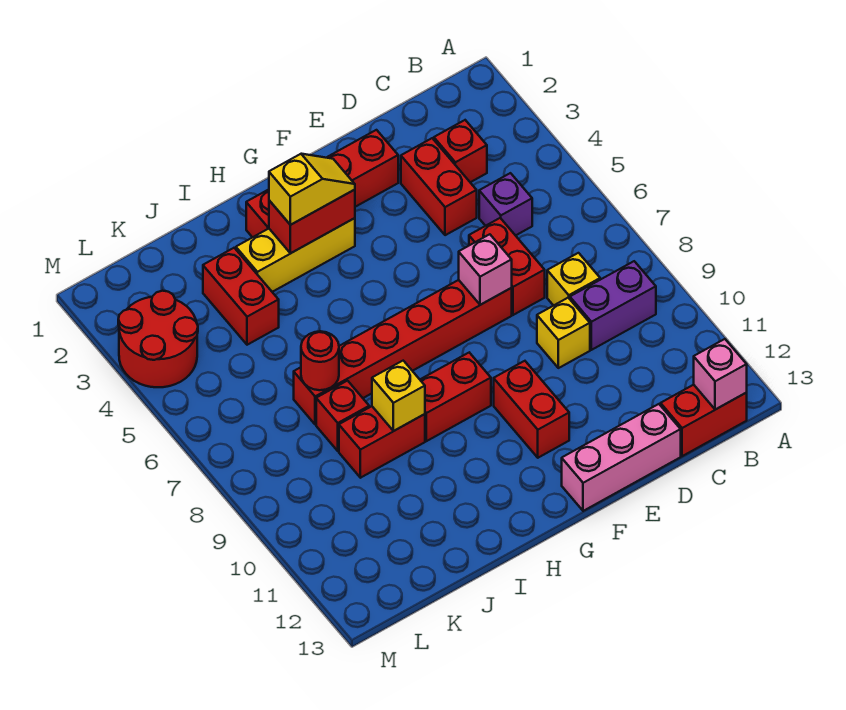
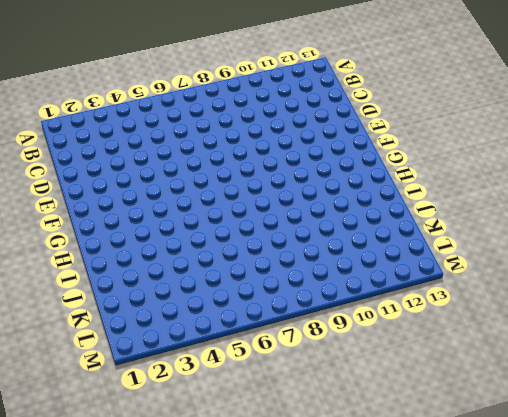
none -> purple brick B9:C9 level 1
none -> red brick B13:C13 level 1
none -> red brick C3 level 1

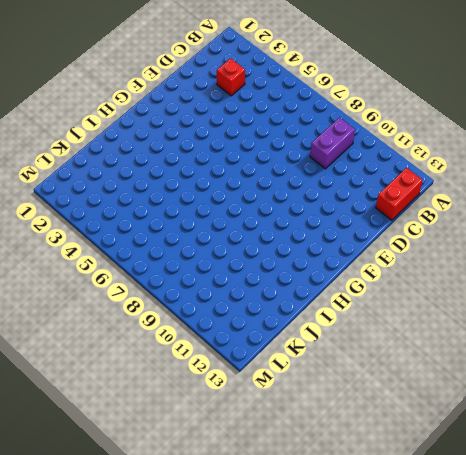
none -> purple brick C5 level 1
none -> yellow brick C8 level 1
none -> red brick D3:D4 level 1

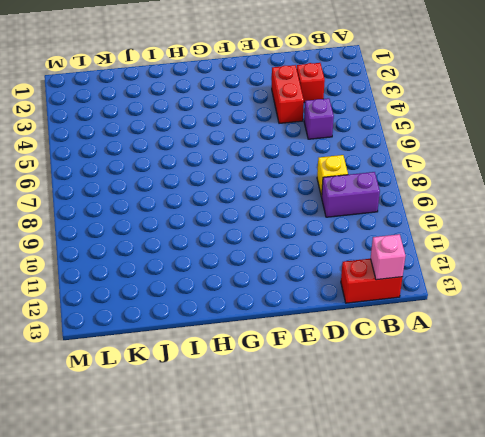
none -> red brick D6:D7 level 1
none -> yellow brick D9 level 1
none -> pink brick D13:F13 level 1

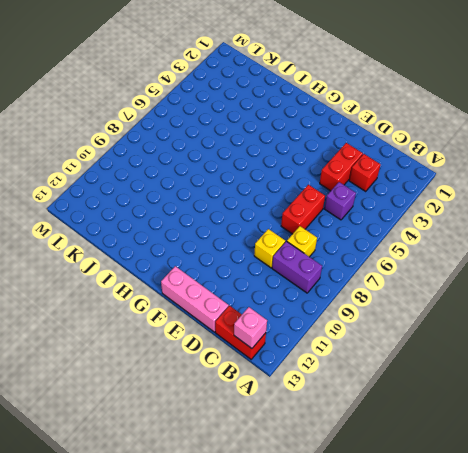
none -> red brick E2:H2 level 1
none -> red brick E7:J7 level 1
none -> red brick F10:F11 level 1

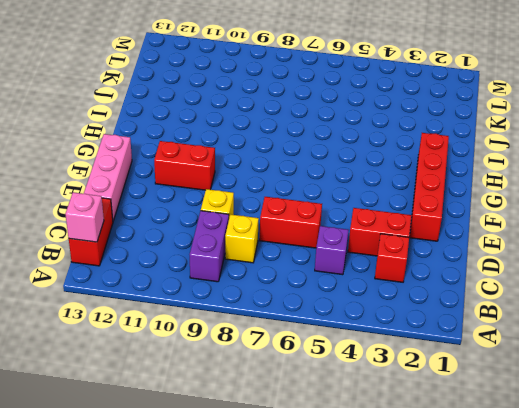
none -> red brick E7:J7 level 1
none -> yellow brick G3:I3 level 1
none -> red brick G9:H9 level 1

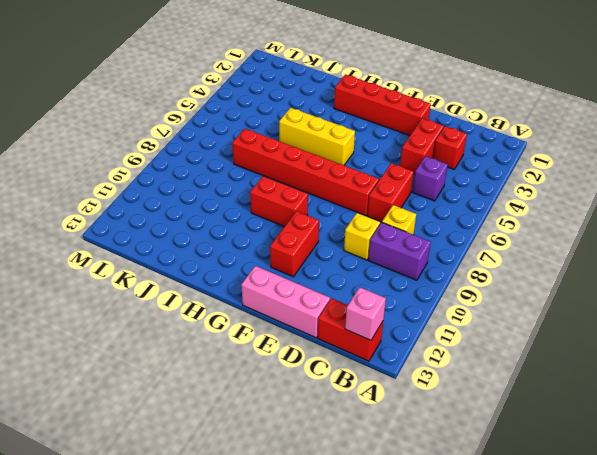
yellow brick G5:I5 level 1 -> yellow brick G3:I3 level 1
none -> red brick I9:J9 level 1
none -> red brick J3:J4 level 1
none -> red brick J8 level 1

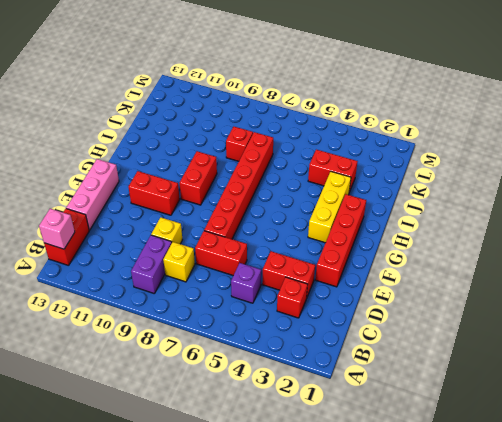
none -> red brick I9:J9 level 1
none -> red round brick L3:M4 level 1
none -> pink brick E7 level 2

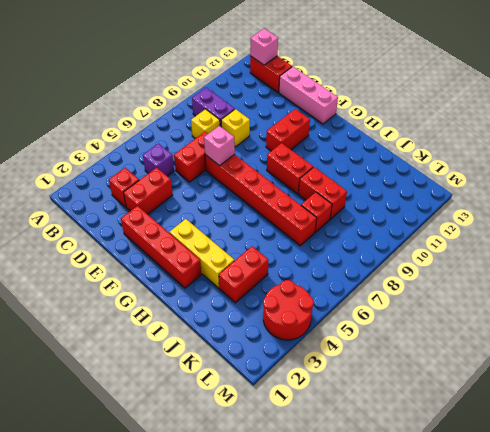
none -> red brick G3:H3 level 2
none -> yellow brick I9 level 2
none -> red round brick J7 level 2

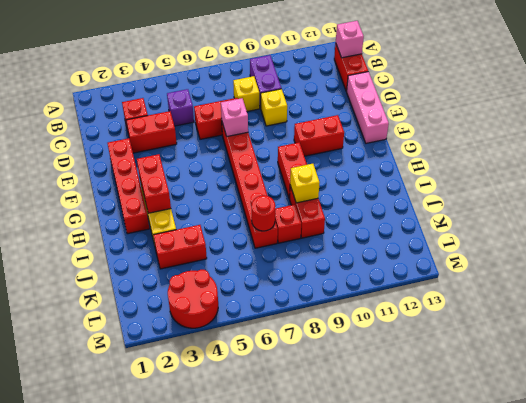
none -> yellow slope G3:H3 level 3 top H

